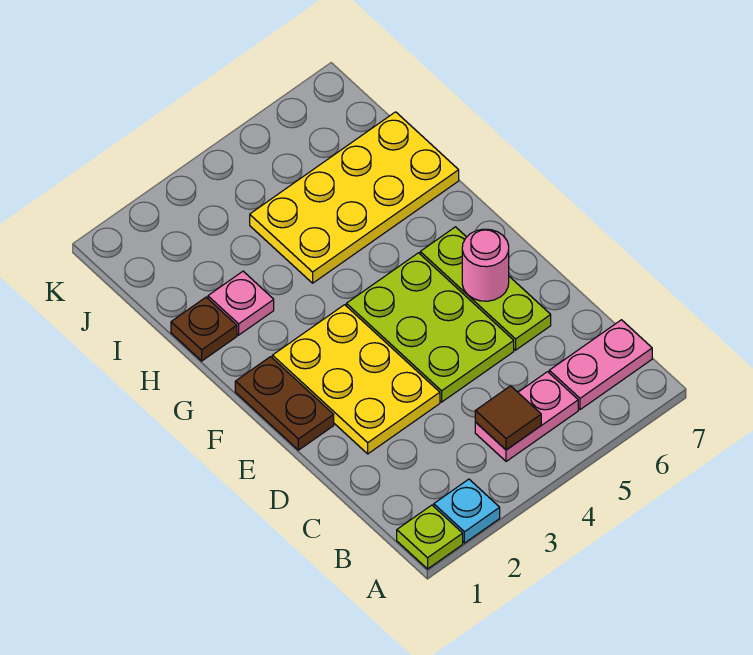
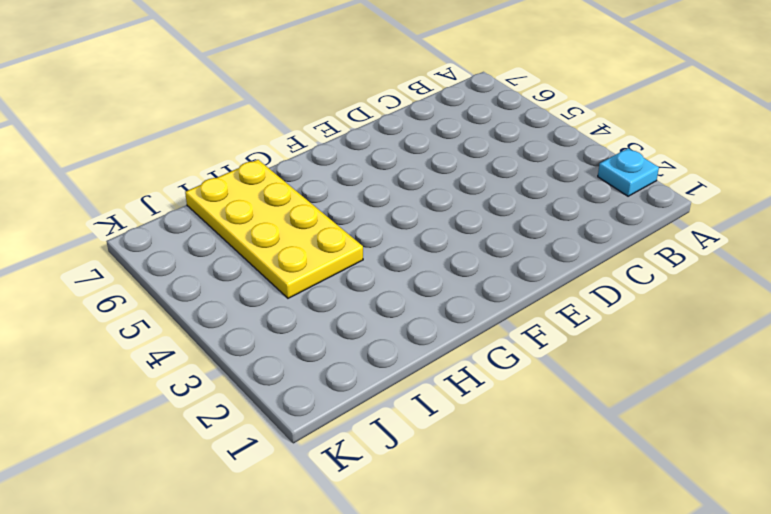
none -> lime plate A1 level 1
none -> pink plate B4:B5 level 1
none -> pink plate B6:B7 level 1

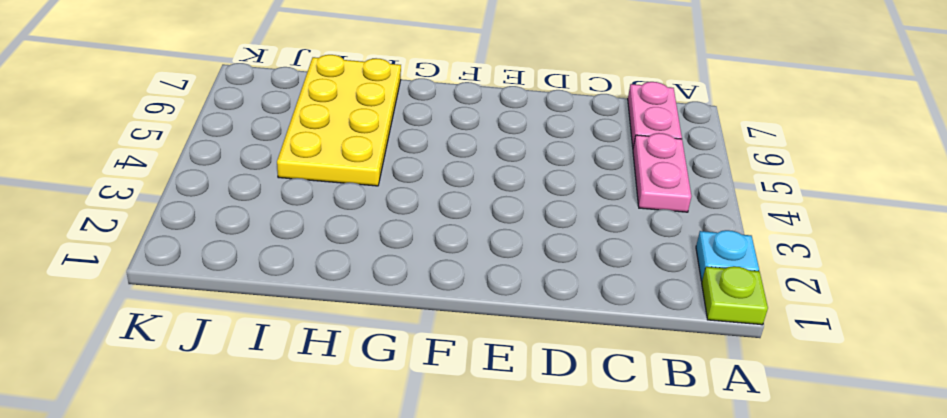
none -> yellow plate D2:F3 level 1
none -> lime plate D4:F5 level 1
none -> lime plate D6:F6 level 1

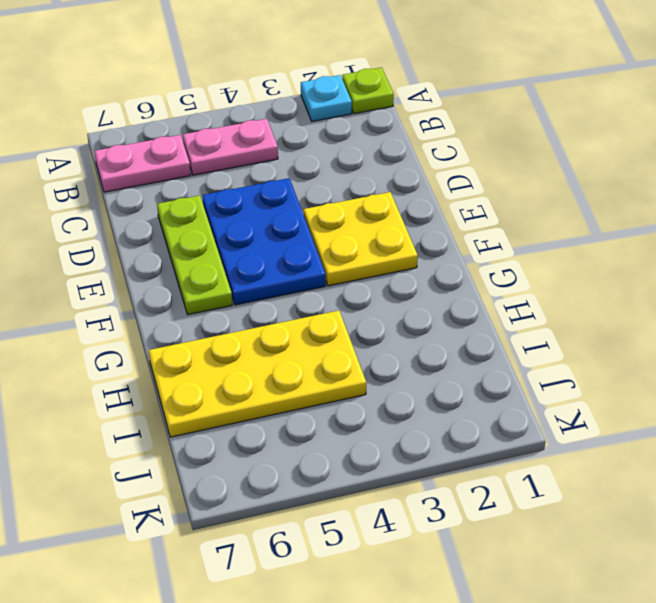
blue plate D4:F5 level 1 -> lime plate D4:F5 level 1
yellow plate E2:F3 level 1 -> yellow plate D2:F3 level 1
none -> brown plate E1:F1 level 1
none -> brown plate H1 level 1
none -> pink plate H2 level 1

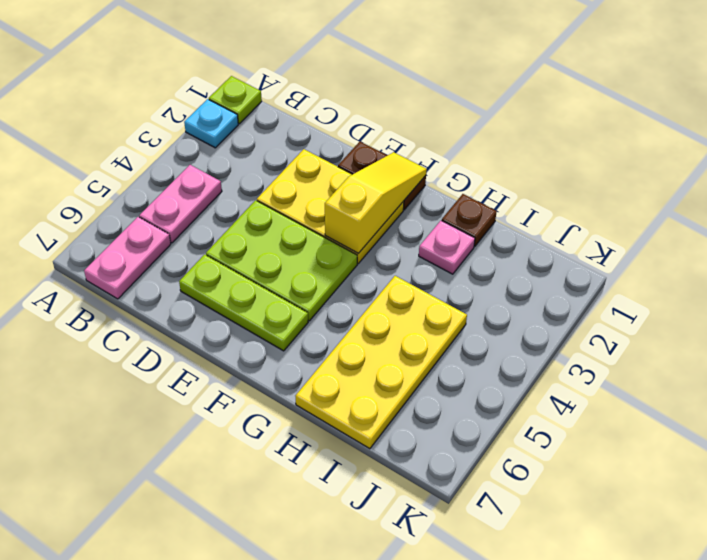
yellow slope F1:F3 level 2 top 3 -> none
none -> brown tile B4 level 2
none -> pink round brick E6 level 2

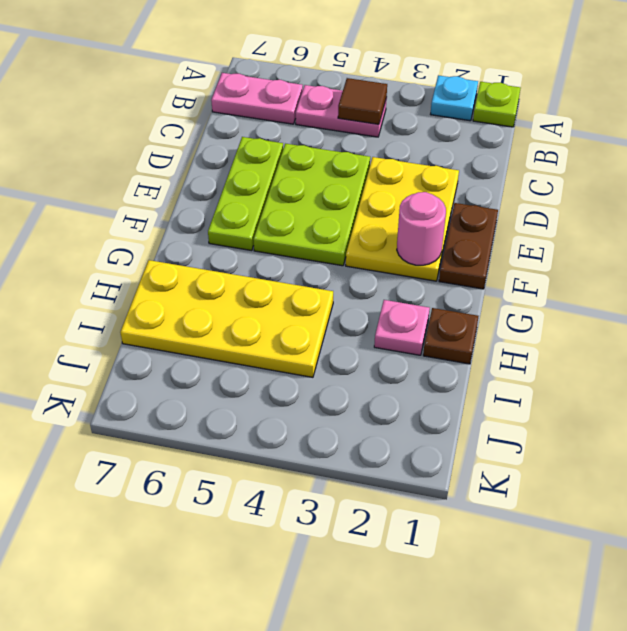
pink round brick F2 level 2 -> pink round brick E6 level 2

